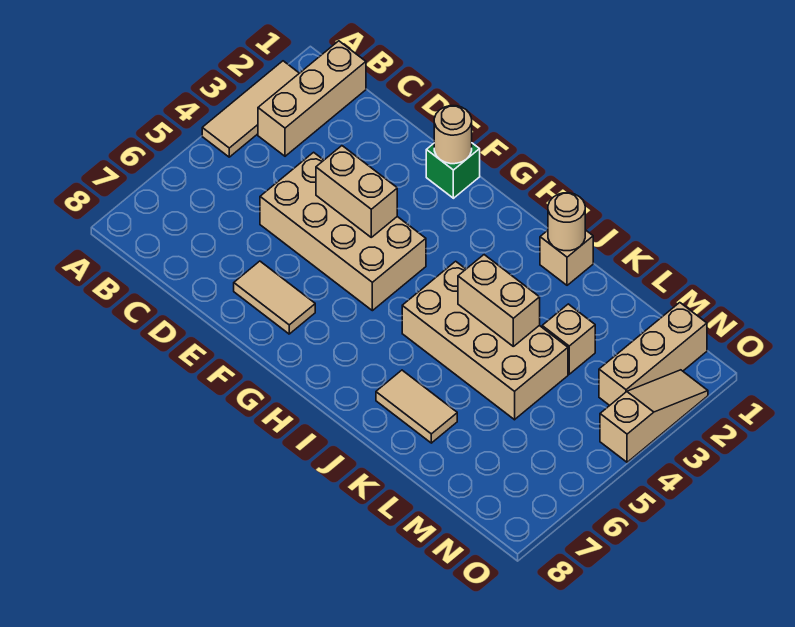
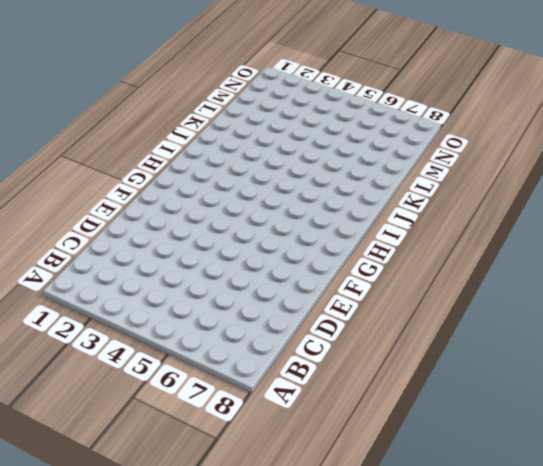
none -> tan tile A2:A4 level 1
none -> tan brick B1:B3 level 1
none -> tan brick D4:G5 level 1

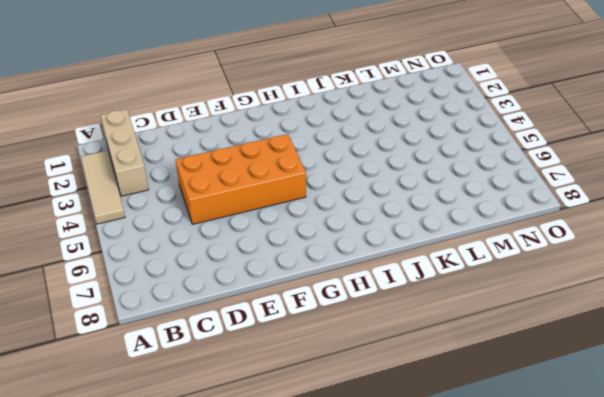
orange brick D4:G5 level 1 -> tan brick D4:G5 level 1
none -> tan tile E7:F7 level 1
none -> green brick F1 level 1
none -> tan brick I4:L5 level 1

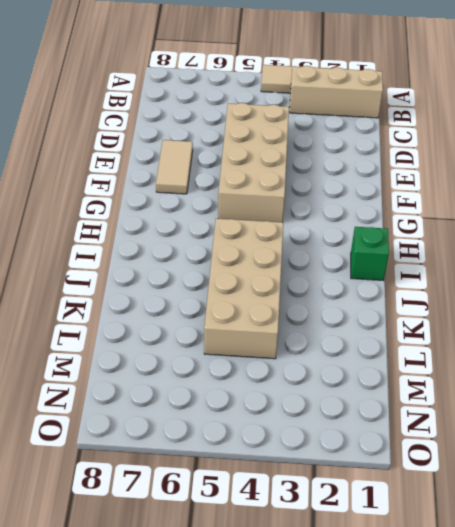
green brick I1 level 1 -> green brick F1 level 1
none -> tan brick J1 level 1
none -> tan tile J7:K7 level 1
none -> tan brick L3 level 1

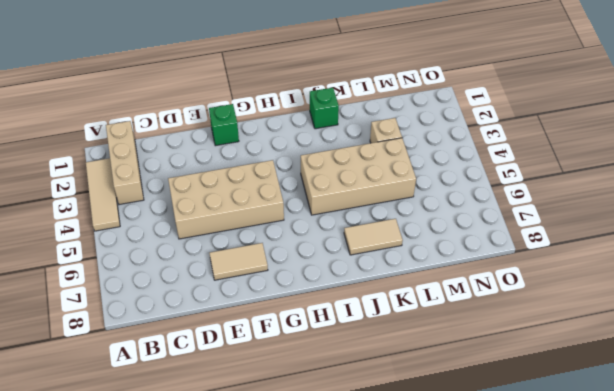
green brick J1 level 1 -> tan brick J1 level 1
none -> tan brick N1:N3 level 1
none -> tan slope O2:O4 level 1 top 4
none -> tan brick E4:F4 level 2

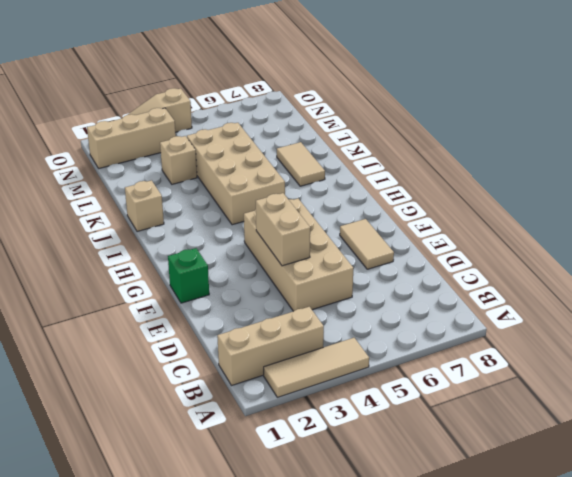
none -> tan round brick F1 level 2
none -> tan round brick J1 level 2
none -> tan brick J4:K4 level 2

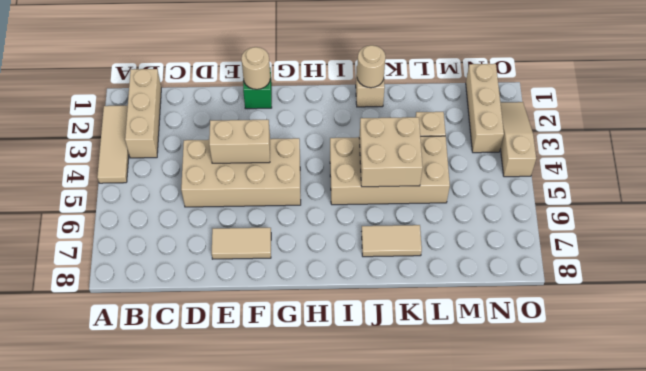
tan brick J4:K5 level 2 -> tan brick J4:K4 level 2

